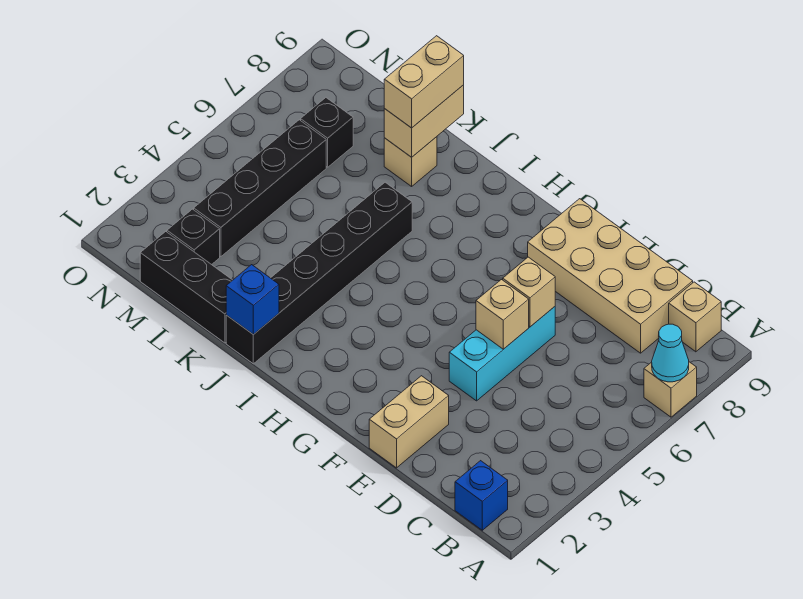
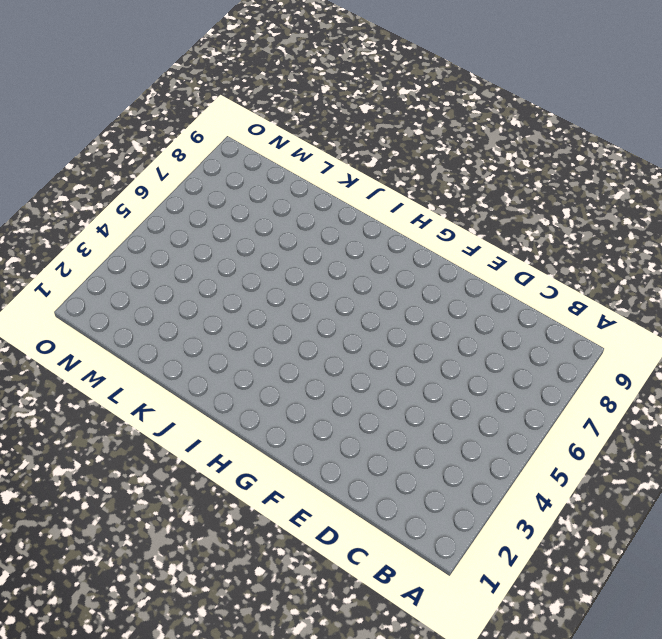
none -> tan brick A7 level 1
none -> blue brick B1 level 1
none -> tan brick B9 level 1

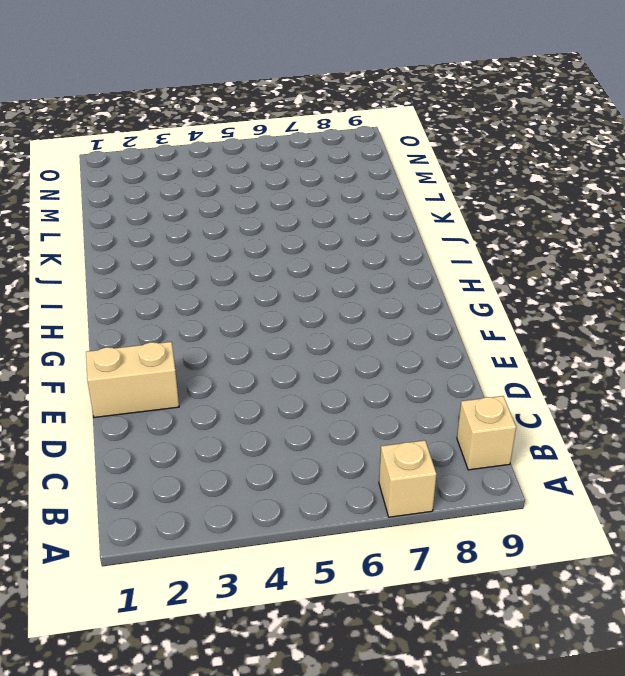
none -> blue brick B1 level 1
none -> tan brick C8:F9 level 1
none -> cyan brick E4:E6 level 1

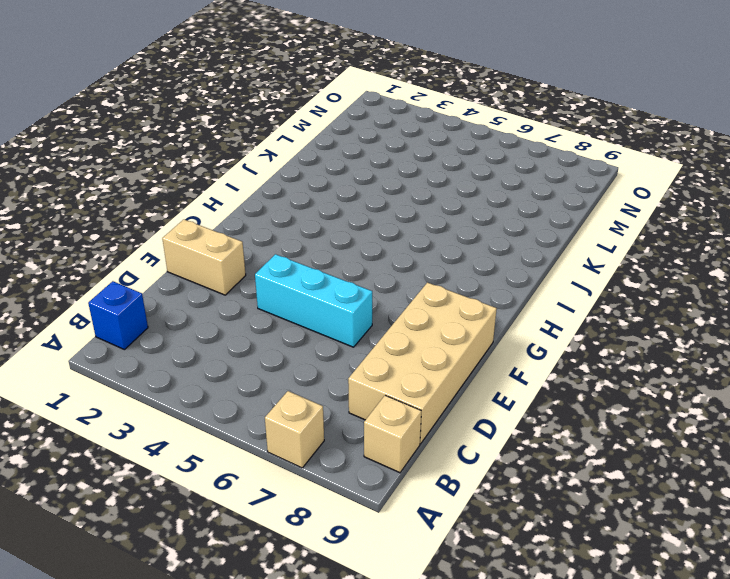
none -> black brick J1:J6 level 1
none -> black brick K1:M1 level 1
none -> tan brick K8 level 1

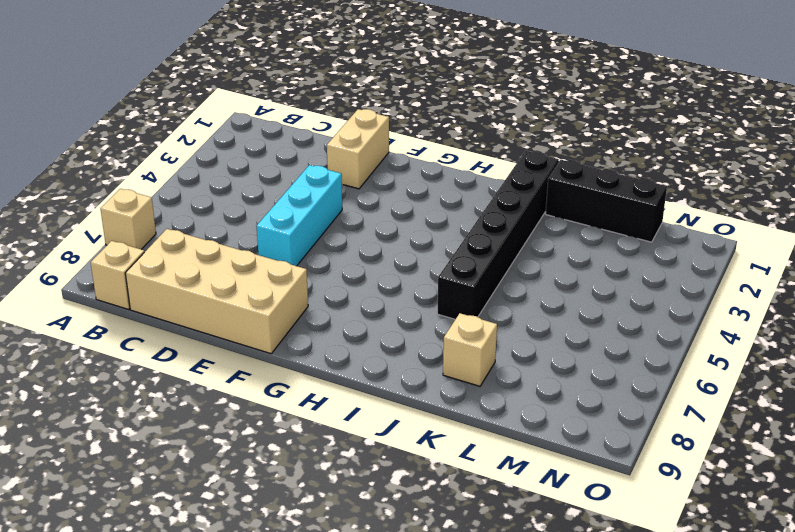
none -> blue brick B1 level 1
none -> black brick M2 level 1
none -> black brick M3:M6 level 1

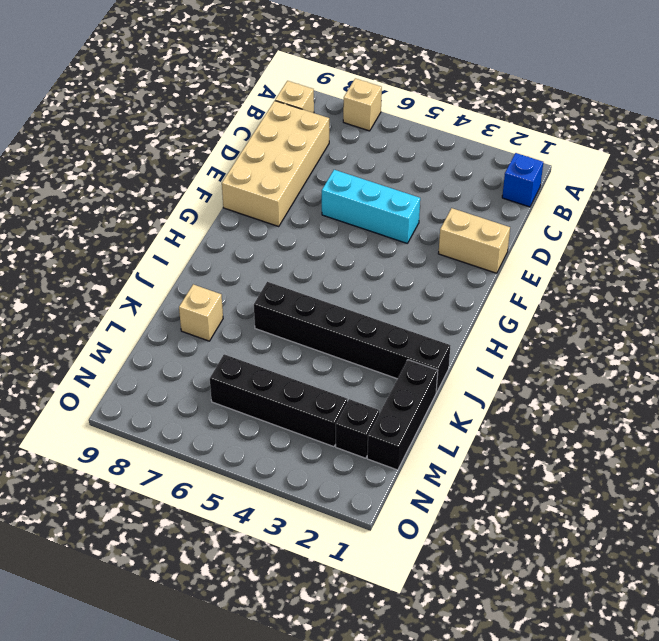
none -> black brick M7 level 1
none -> cyan cone A7 level 2
none -> tan brick E5 level 2

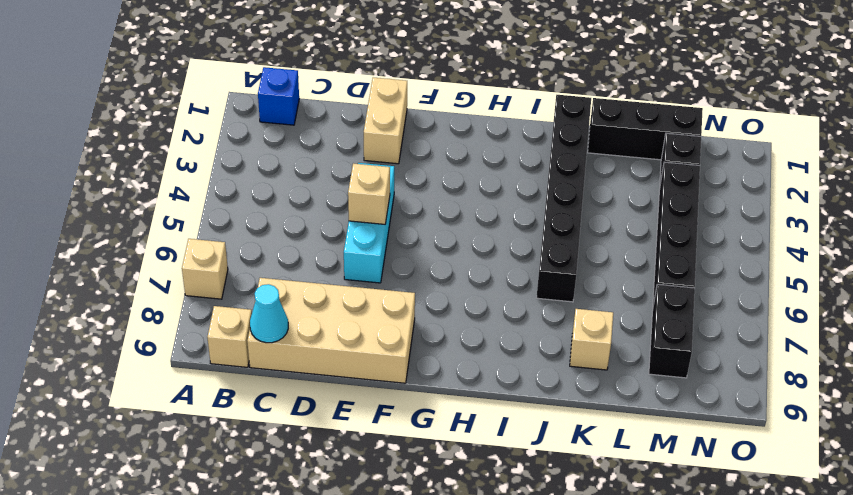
cyan cone C9 level 2 -> cyan cone A7 level 2
black brick M7:M8 level 1 -> black brick M7 level 1
none -> tan brick E6 level 2
none -> blue brick J1 level 2
none -> tan brick K8:K9 level 2

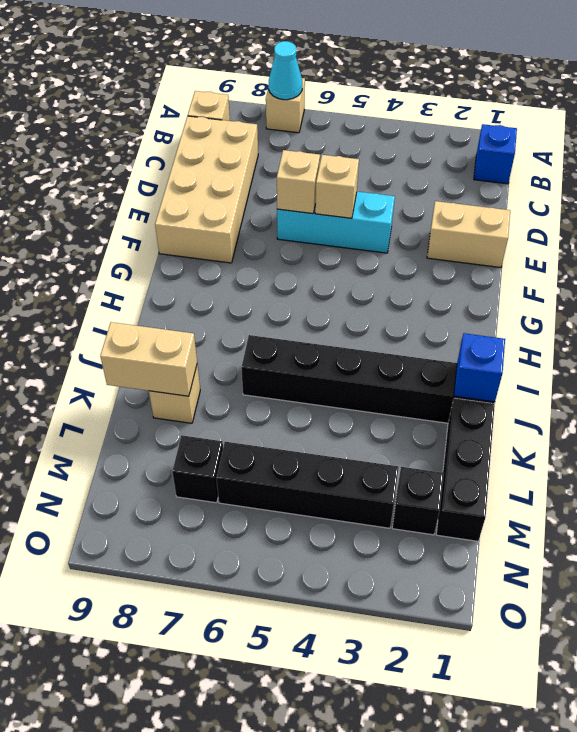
none -> tan brick K8:K9 level 3

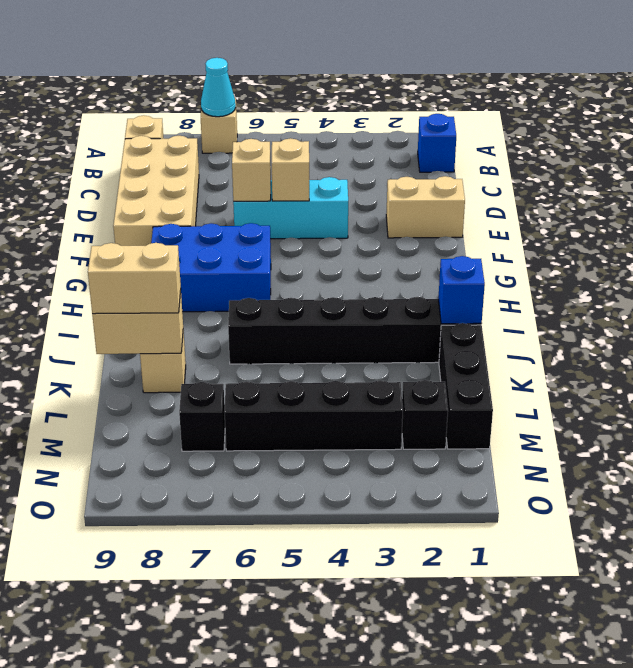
blue brick G6:H8 level 1 -> none

